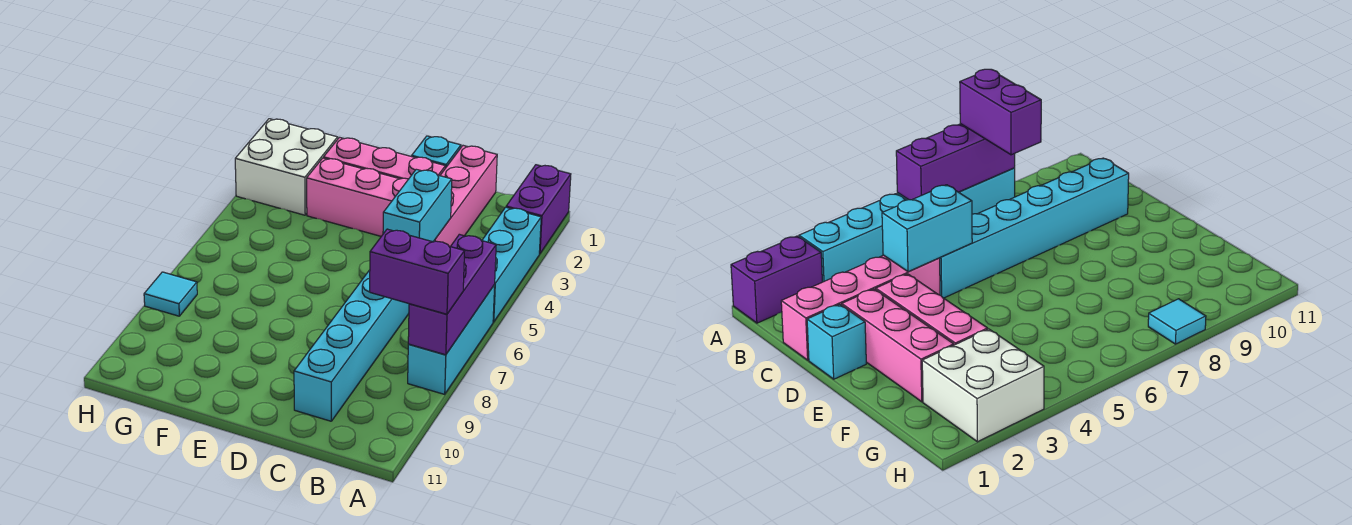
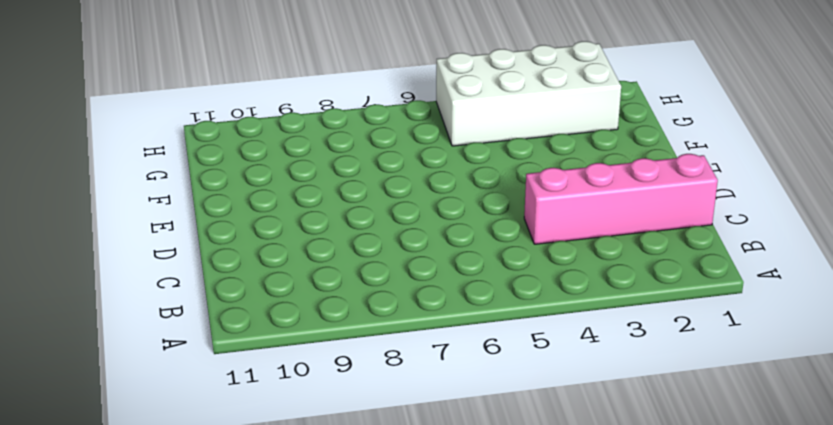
white brick G2:H5 level 1 -> white brick G2:H3 level 1
none -> purple brick A1:A2 level 1
none -> cyan brick A3:A5 level 1
none -> cyan brick A6:A8 level 1

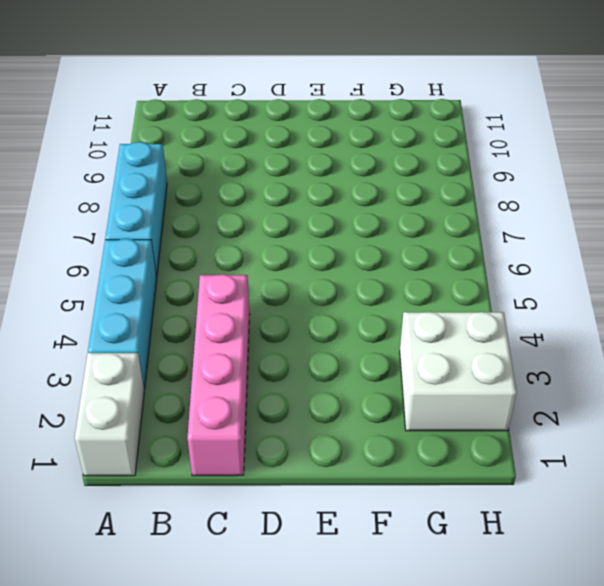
white brick A1:A2 level 1 -> purple brick A1:A2 level 1
none -> cyan brick C5:C10 level 1
none -> cyan brick D1 level 1
none -> pink brick D2:F2 level 1

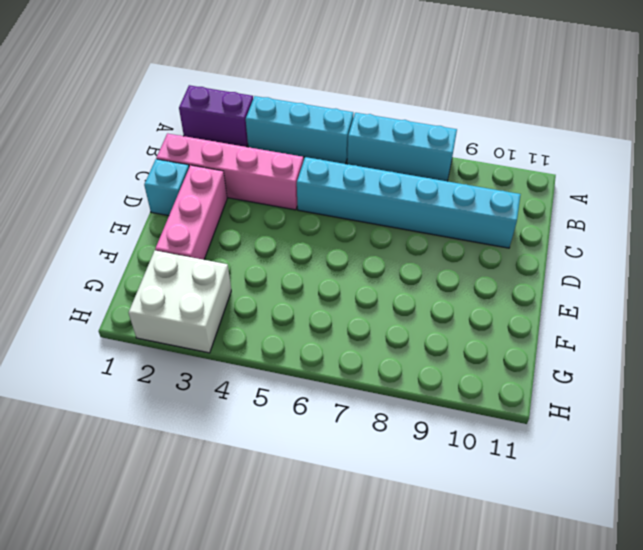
none -> pink brick D3:F3 level 1
none -> cyan tile H8 level 1
none -> purple brick A6:A8 level 2

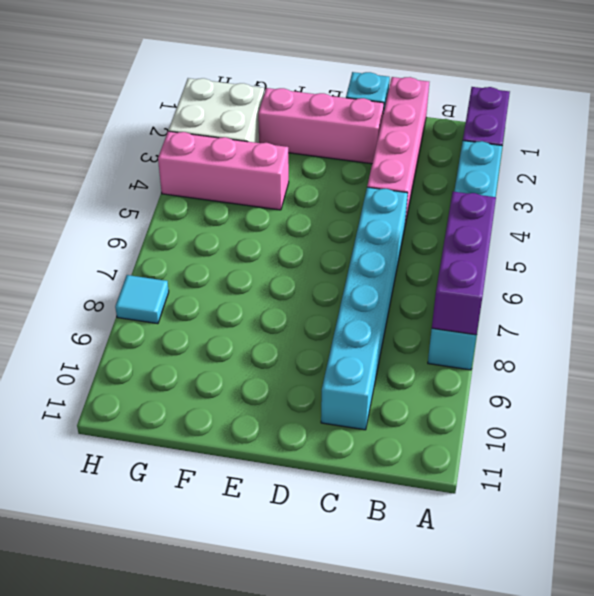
pink brick F4:H4 level 1 -> pink brick D3:F3 level 1
none -> cyan brick C4:C5 level 2
none -> purple brick A8:B8 level 3

